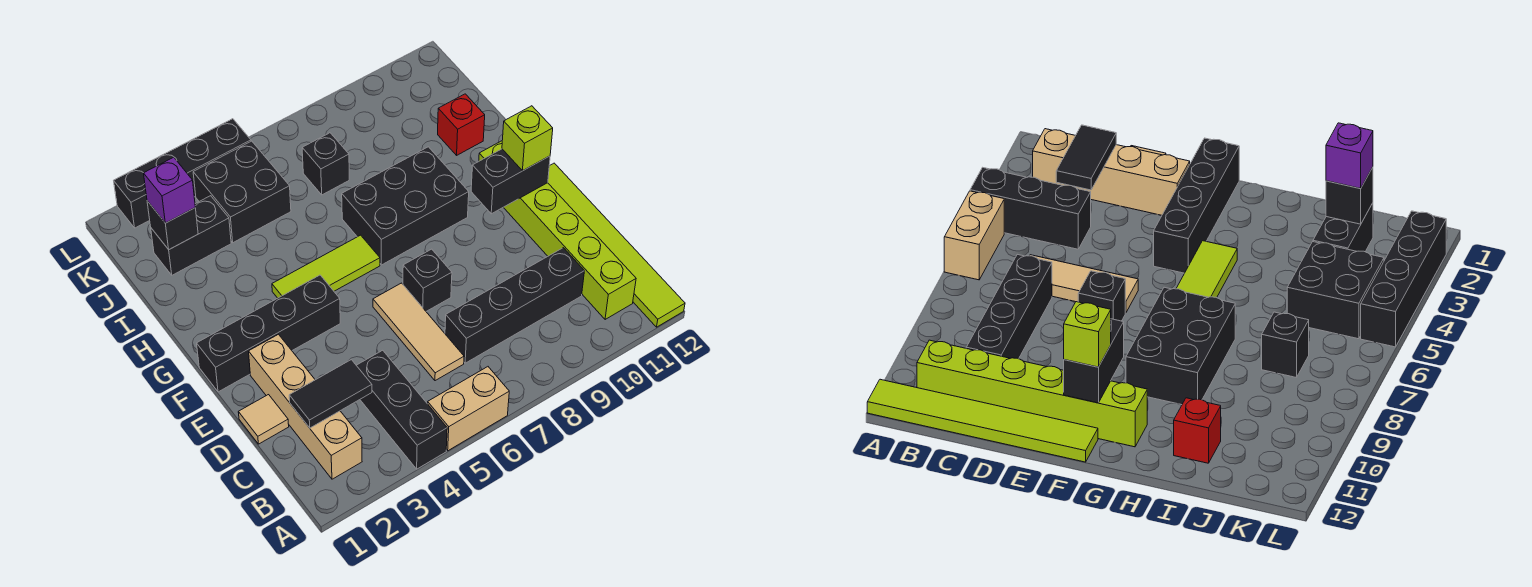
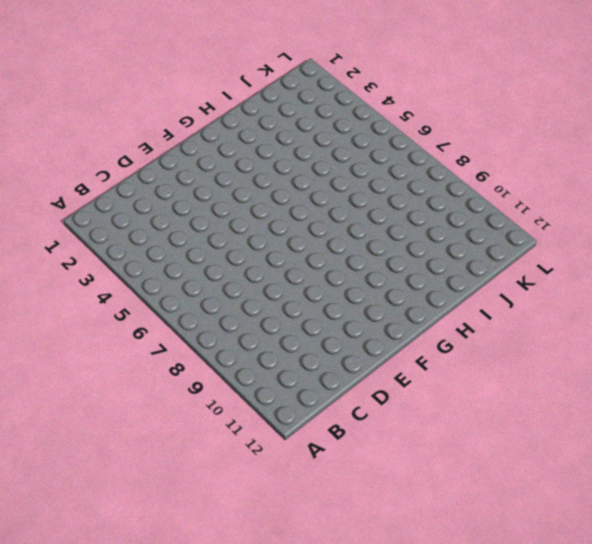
none -> black brick A4:C4 level 1
none -> tan brick A5:A6 level 1
none -> lime tile A12:F12 level 1

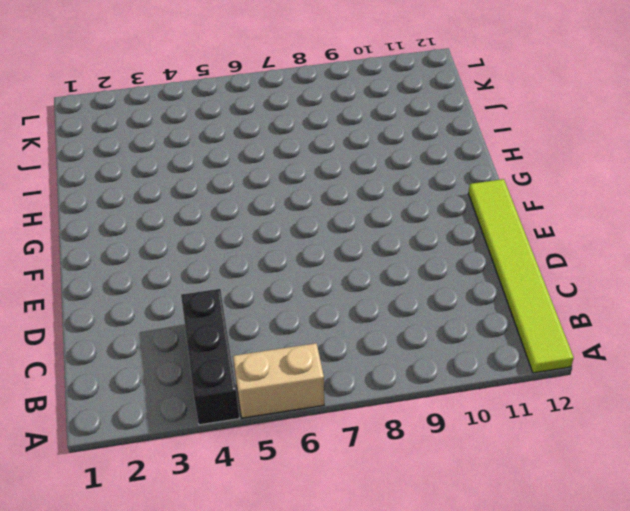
none -> tan brick B2:E2 level 1
none -> lime brick B11:G11 level 1
none -> tan tile C6:E6 level 1

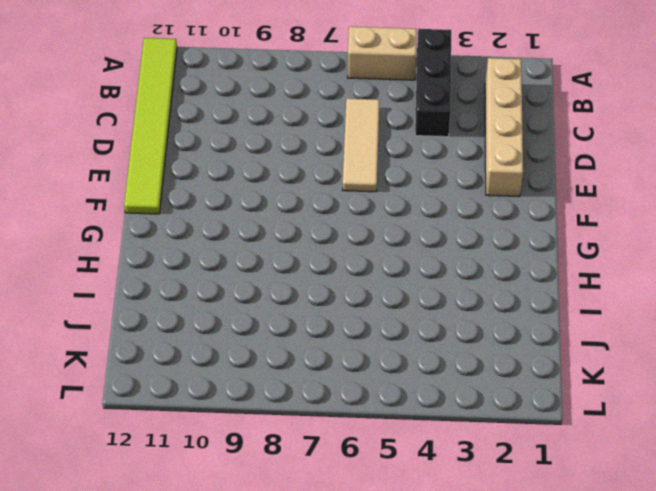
none -> lime brick B11:G11 level 1
none -> black brick C7:C10 level 1
none -> tan tile D1 level 1

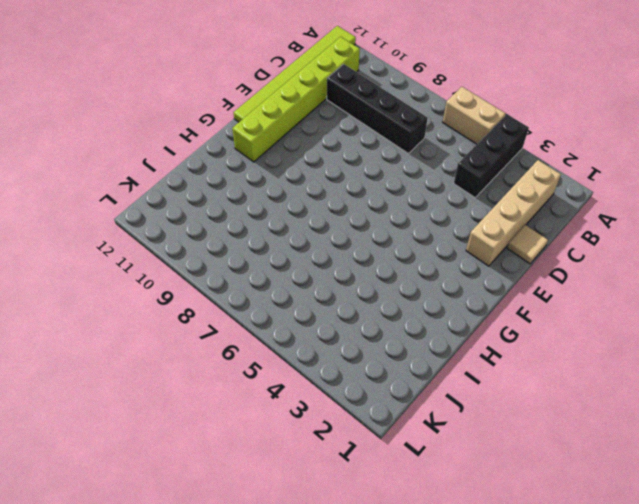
none -> tan tile C6:E6 level 1
none -> black brick E7 level 1
none -> black brick F1:F4 level 1

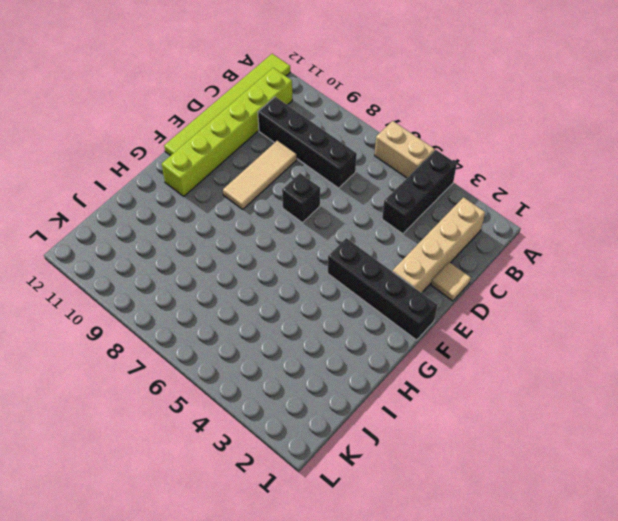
tan tile D9:F9 level 1 -> tan tile C6:E6 level 1
none -> lime tile G4:G6 level 1
none -> black brick G7:H9 level 1
none -> red brick I11 level 1

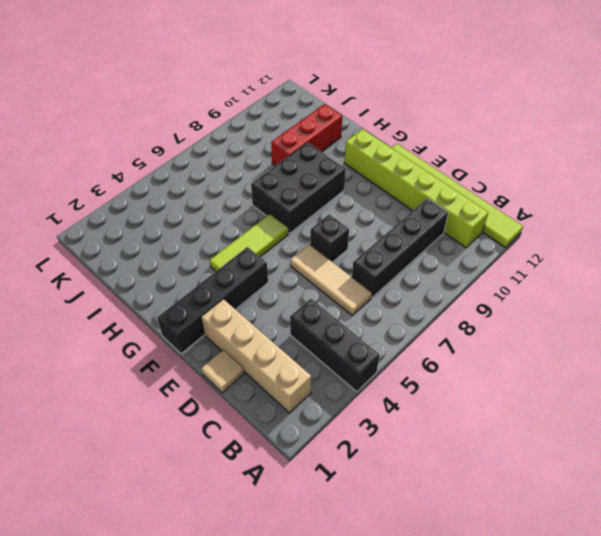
red brick I9:I11 level 1 -> red brick I11 level 1
none -> tan brick A5:A6 level 1
none -> black brick J2:J3 level 1
none -> black brick J4:K5 level 1

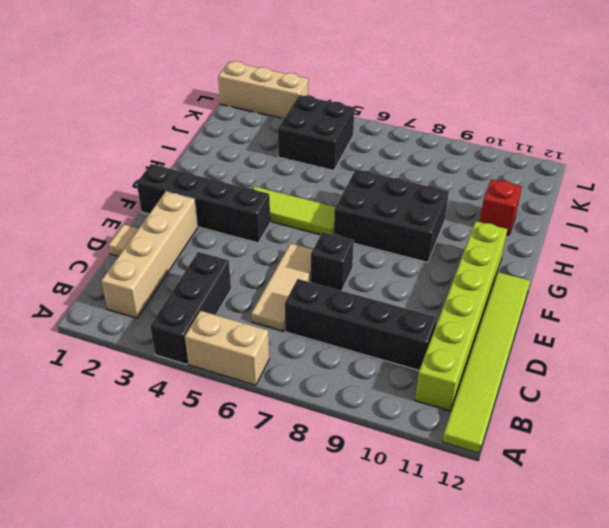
tan brick L1:L3 level 1 -> black brick L2:L5 level 1
none -> black brick J2:J3 level 1
none -> black brick J7 level 1
none -> black tile C2:C3 level 2

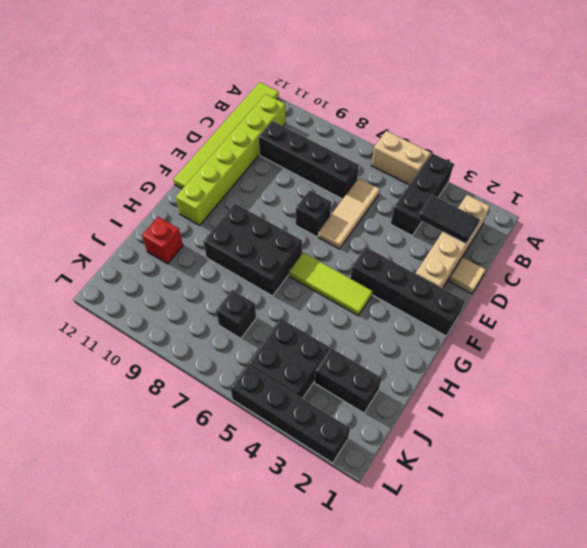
none -> black brick F10:F11 level 2
none -> black brick J2 level 2
none -> lime brick F11 level 3

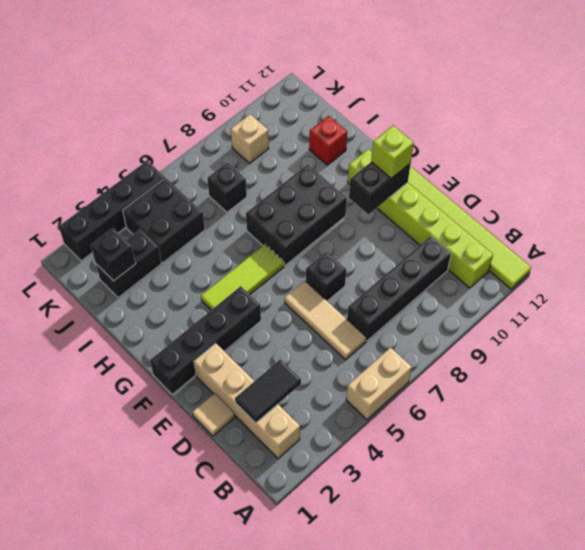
tan brick K9 level 1 -> none
none -> black brick A4:C4 level 1
none -> purple brick J2 level 3

